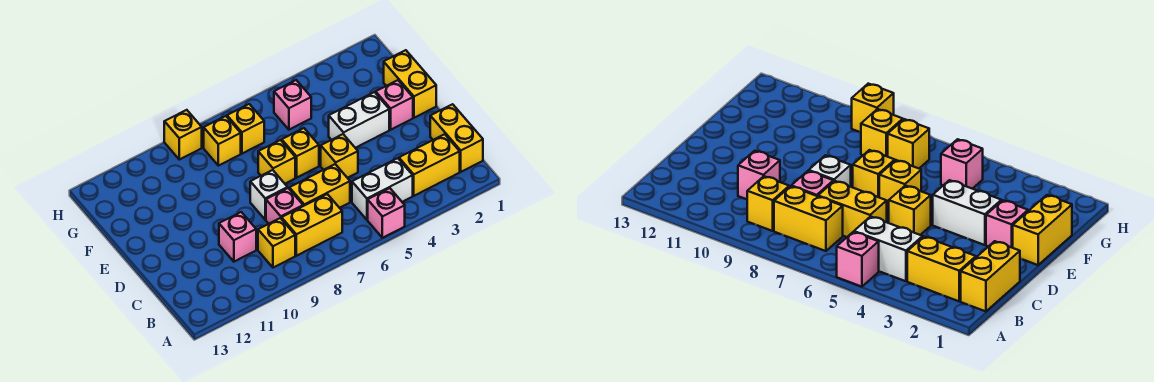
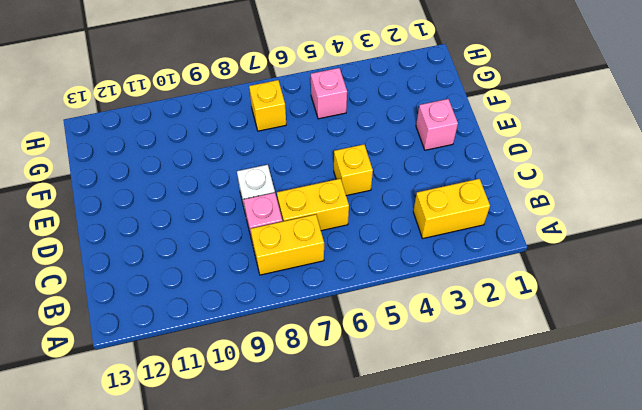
none -> pink brick A5 level 1
none -> yellow brick B1:C1 level 1
none -> white brick B4:B5 level 1

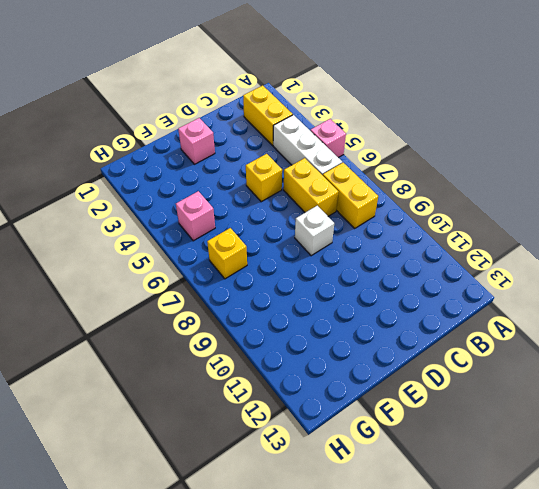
white brick B4:B6 level 1 -> white brick B4:B5 level 1
none -> yellow brick B1:C1 level 1
none -> yellow brick B9 level 1
none -> pink brick C8 level 1

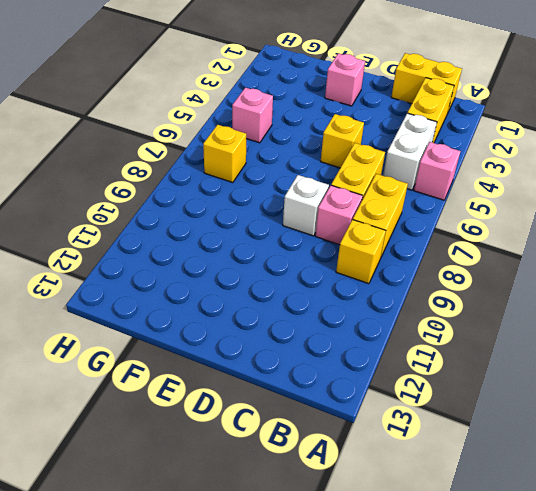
none -> pink brick C10 level 1
none -> yellow brick E1:F1 level 1
none -> white brick E3:E4 level 1

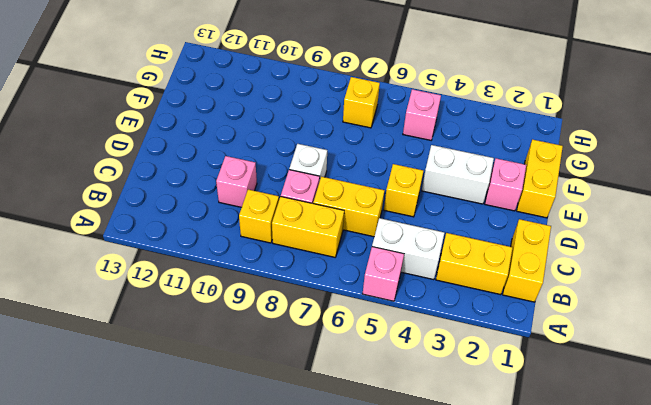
none -> yellow brick E6 level 1
none -> yellow brick E7 level 1
none -> yellow brick G8 level 1

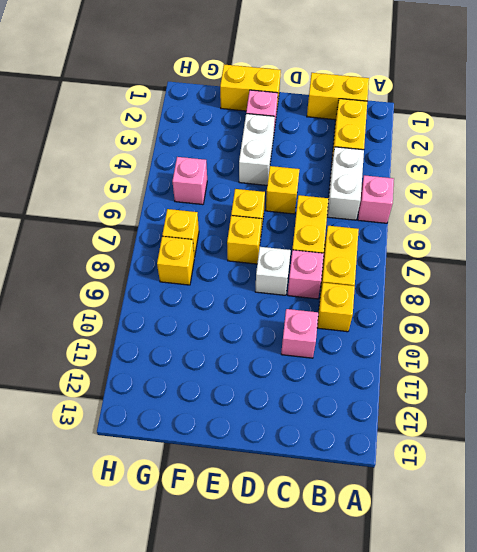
none -> yellow brick H9 level 1

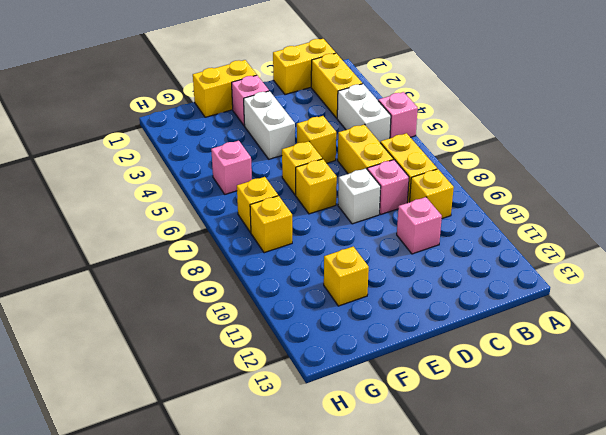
yellow brick F11 level 1 -> yellow brick H9 level 1

